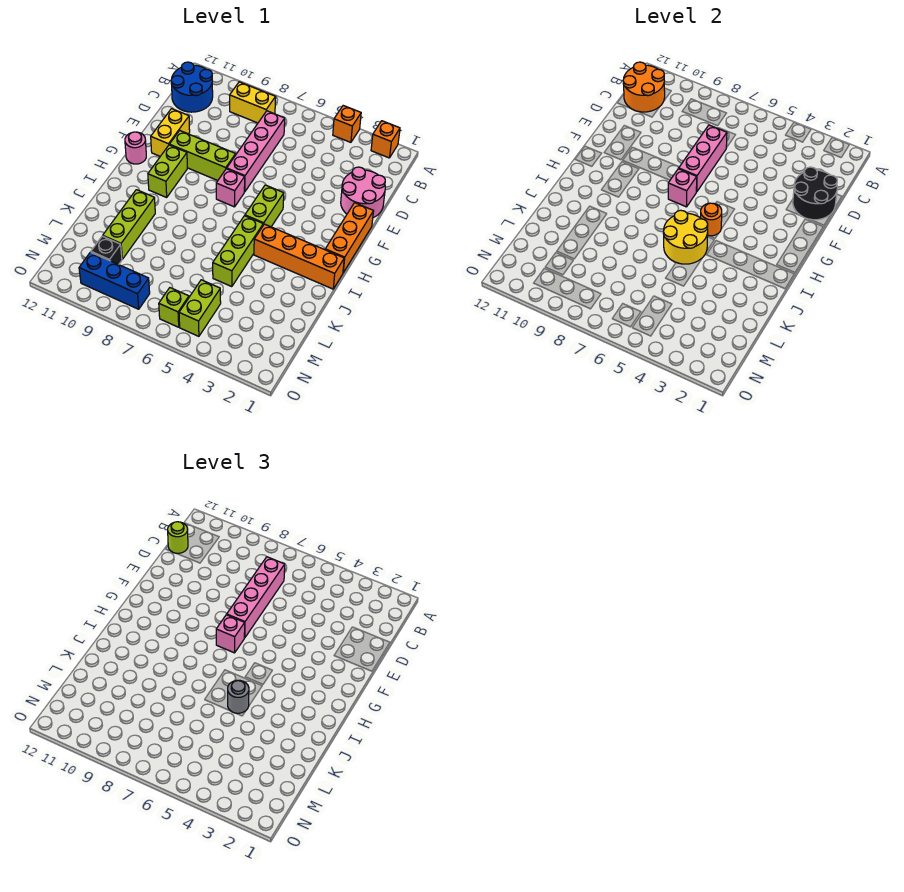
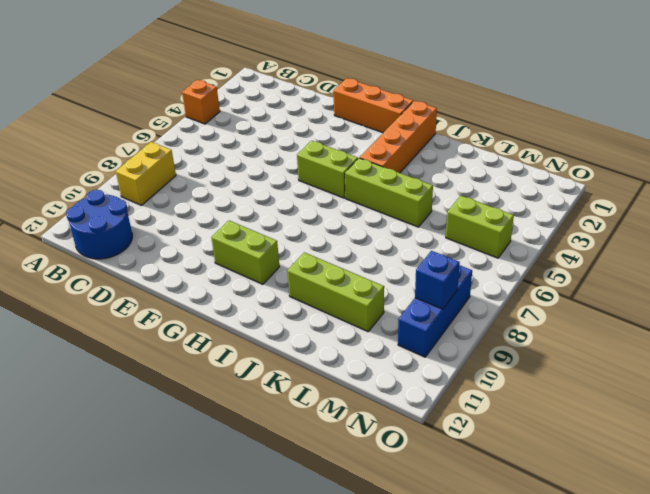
blue brick N9 level 2 -> none
none -> orange brick A2 level 1
none -> pink brick C7:F7 level 1
none -> pink round brick D1:E2 level 1
none -> yellow brick E11:F11 level 1

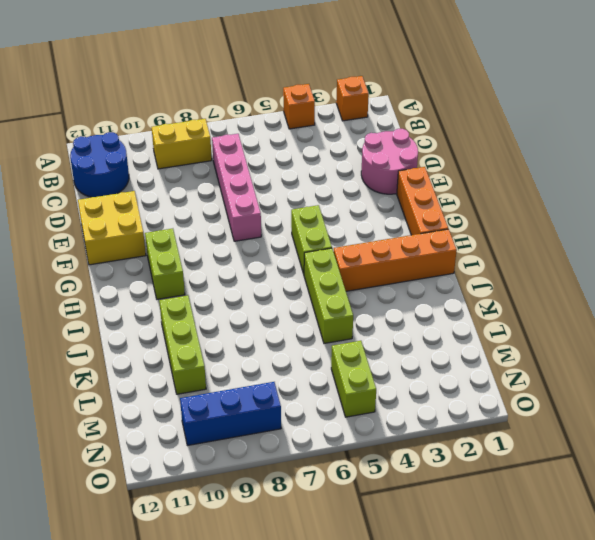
yellow brick E11:F12 level 1 -> yellow brick E11:F11 level 1
none -> lime brick F8:F10 level 1
none -> pink brick G7 level 1
none -> pink round brick G12 level 1
none -> black brick M10 level 1

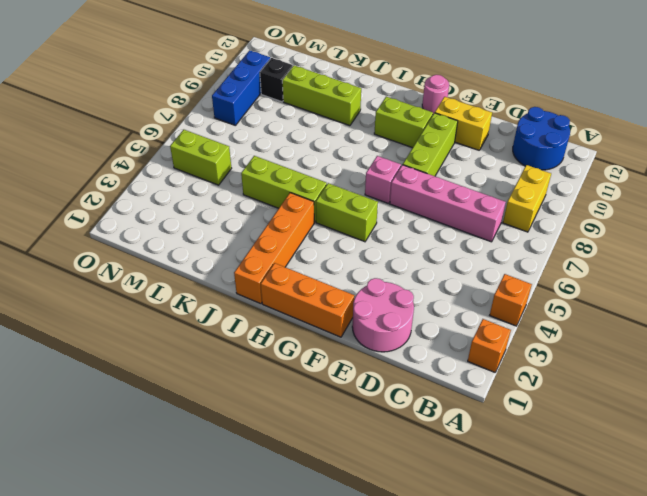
none -> lime brick N6 level 1
none -> orange round brick B11:C12 level 2
none -> black round brick D1:E2 level 2
none -> pink brick D7:F7 level 2

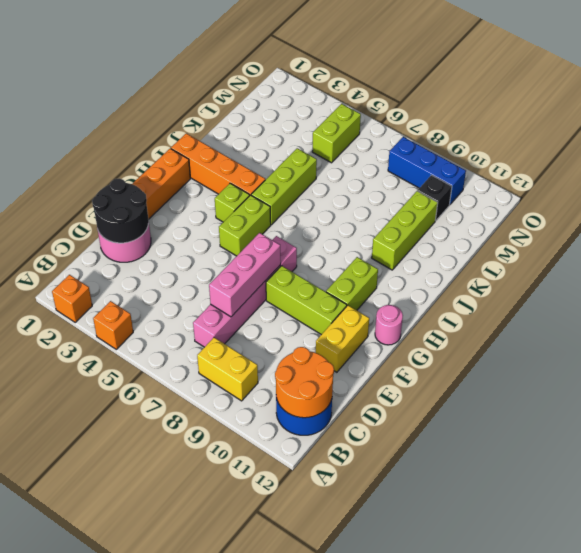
lime brick H4 level 1 -> lime brick N6 level 1
none -> pink brick G7 level 2
none -> orange round brick H5 level 2
none -> yellow round brick I5:J6 level 2
none -> pink brick C7:F7 level 3

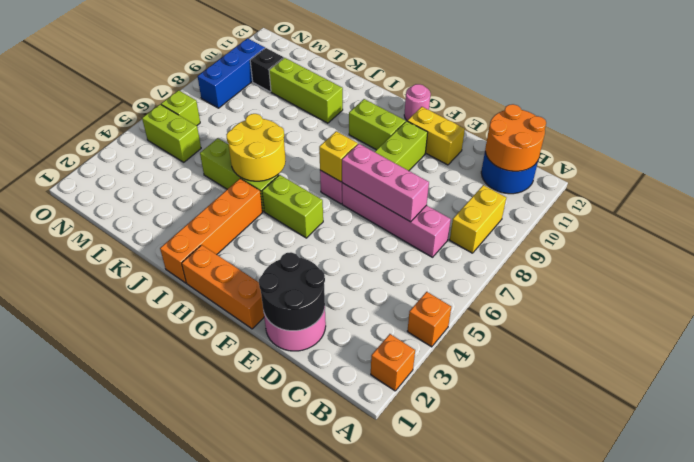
yellow brick G7 level 2 -> pink brick G7 level 2
none -> orange round brick H5 level 2
none -> pink brick C7:F7 level 3
none -> lime round brick C12 level 3
none -> pink brick G7 level 3

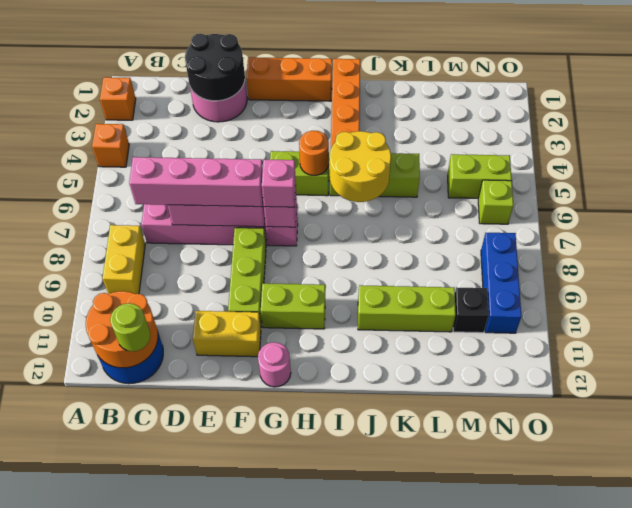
none -> grey round brick J5 level 3

